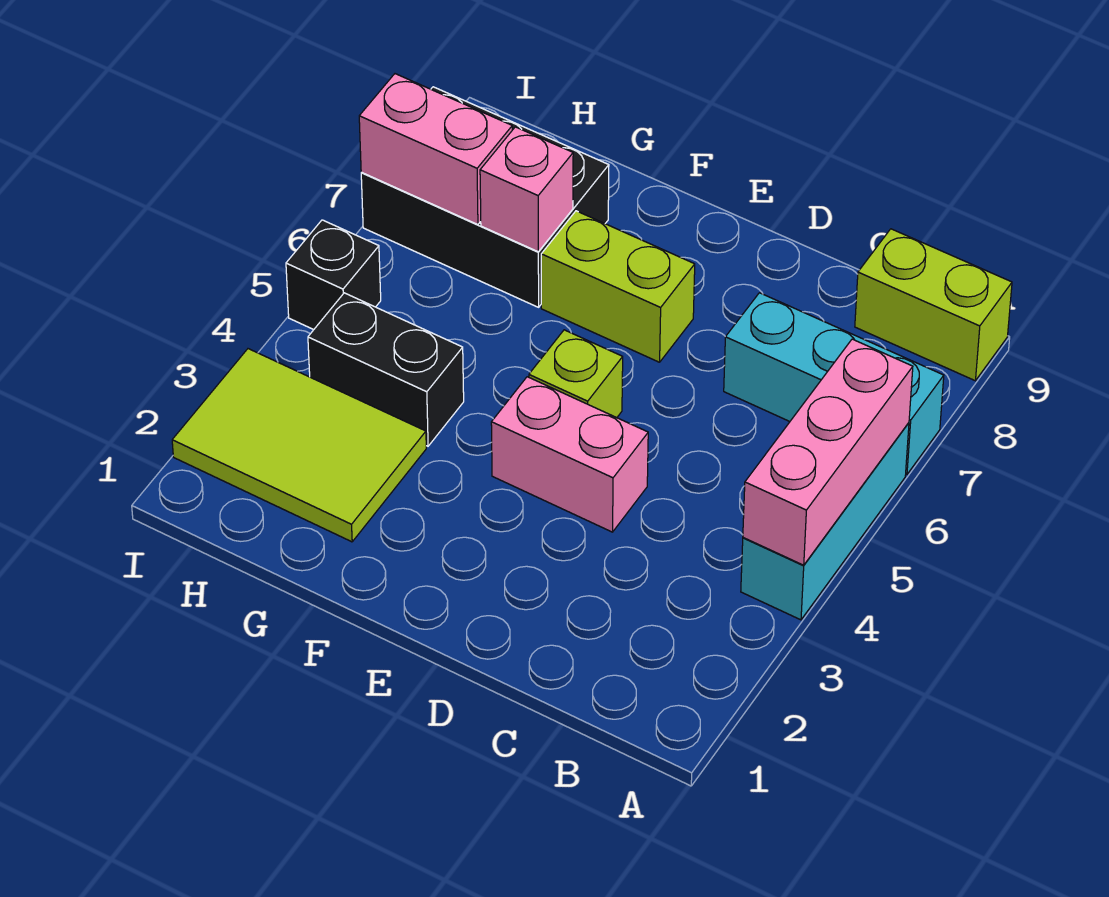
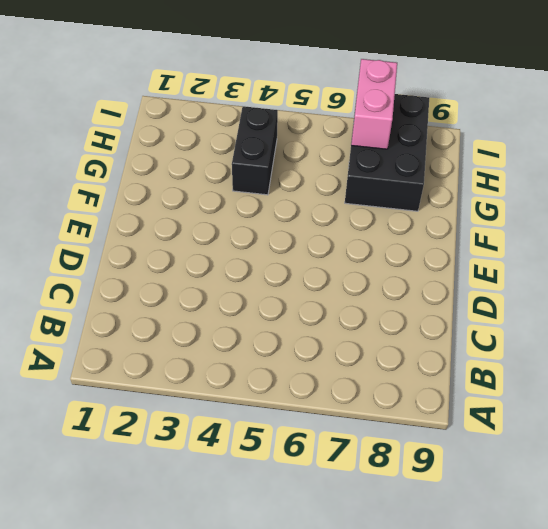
none -> cyan brick A4:A6 level 1
none -> cyan brick A7:C7 level 1
none -> lime brick A9:B9 level 1

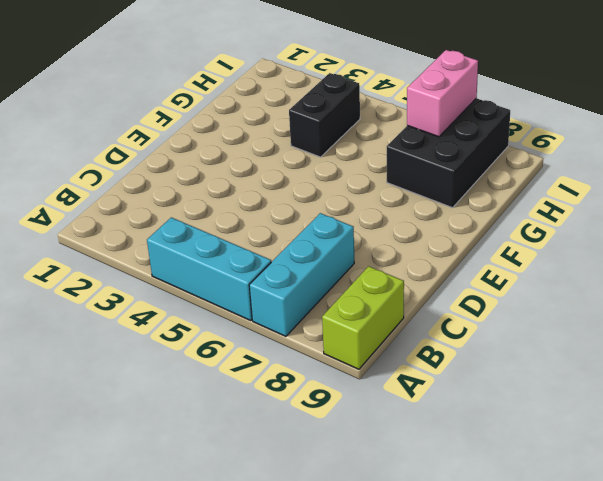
none -> pink brick D4:E4 level 1
none -> lime brick E5 level 1
none -> lime brick E7:F7 level 1

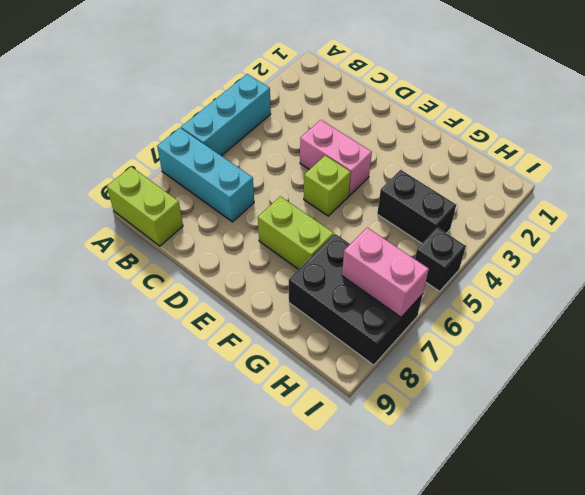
none -> lime tile G2:I3 level 1
none -> pink brick A4:A6 level 2
none -> pink brick G7 level 2

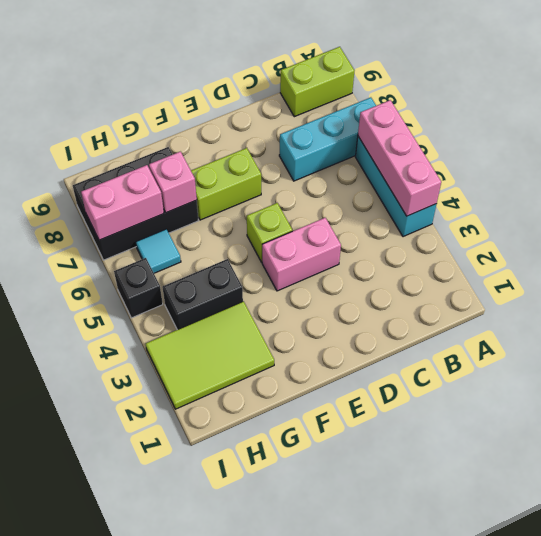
cyan tile H6 level 1 -> none

